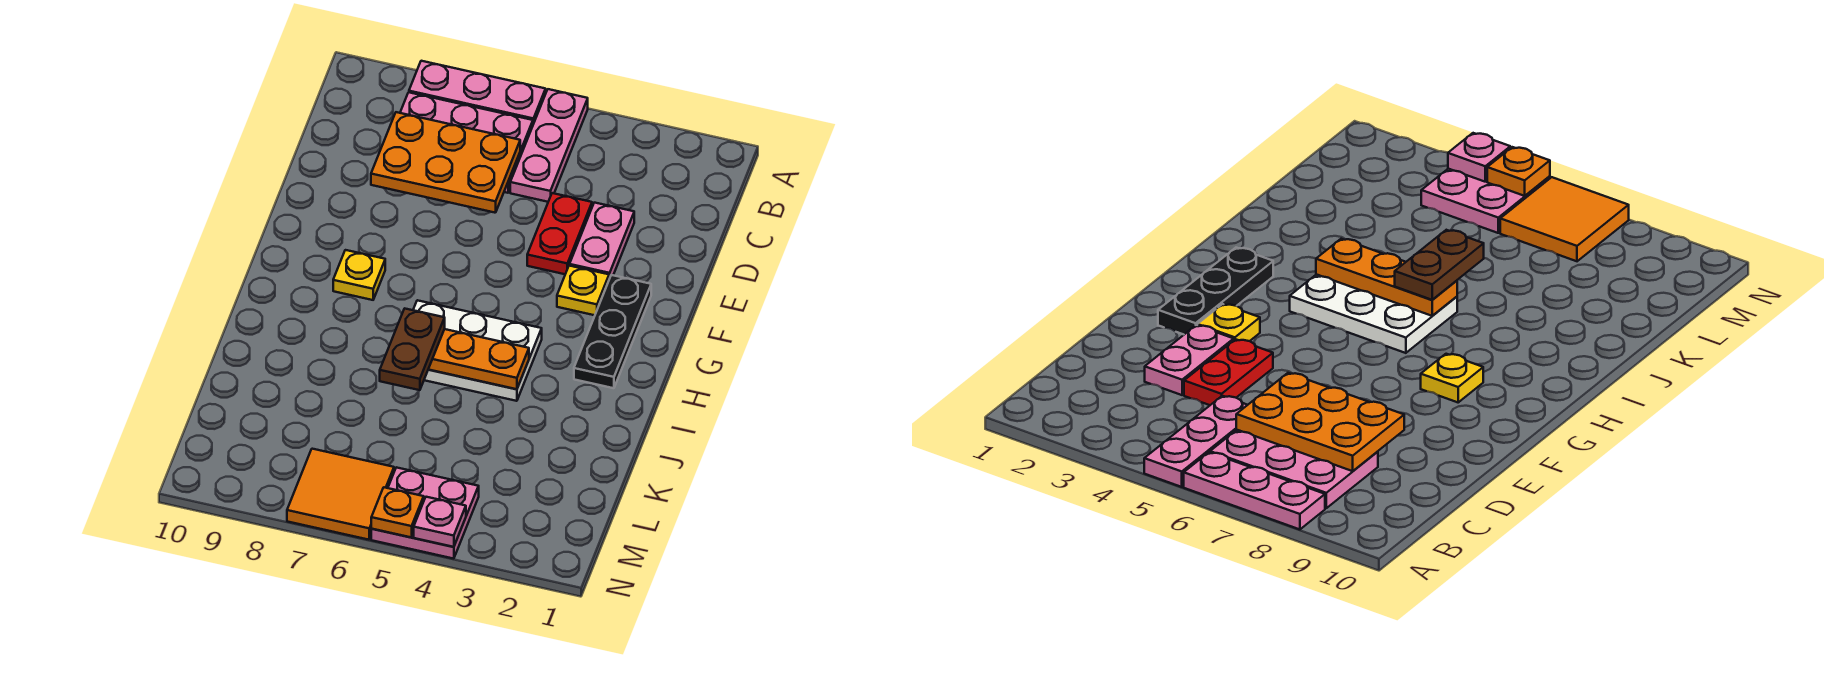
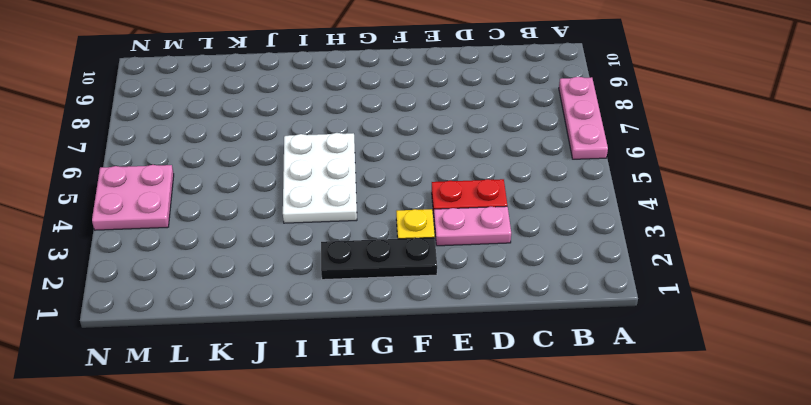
none -> pink plate A5:C5 level 1
none -> pink plate B6:C8 level 1
none -> yellow plate G8 level 1

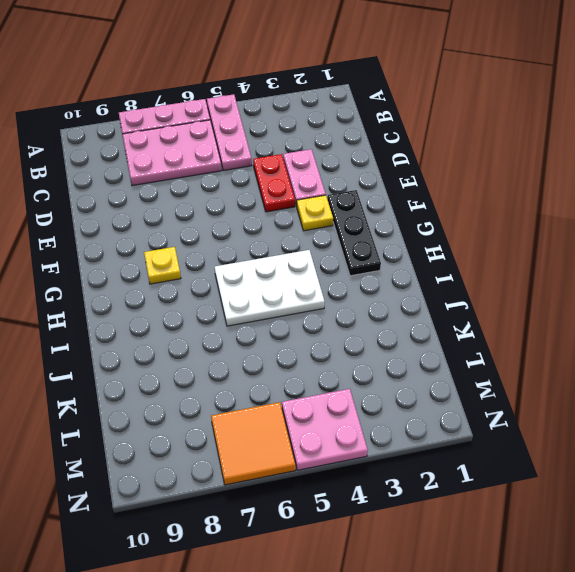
none -> orange plate C6:D8 level 2
none -> orange plate I4:I6 level 2
none -> pink plate N4 level 2

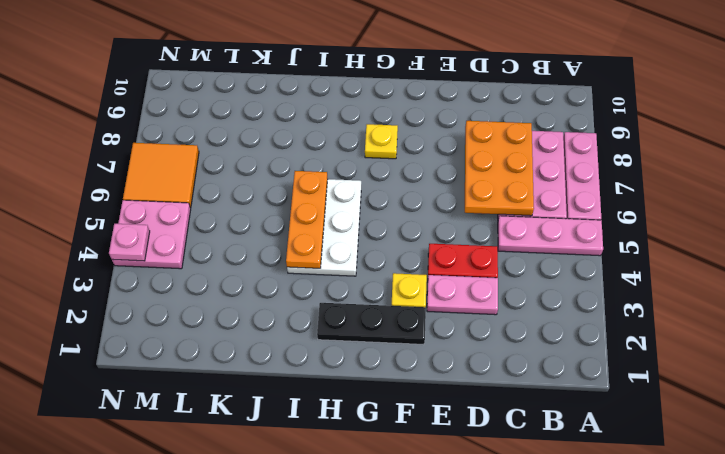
none -> orange plate N5 level 2
none -> brown plate I6:J6 level 3

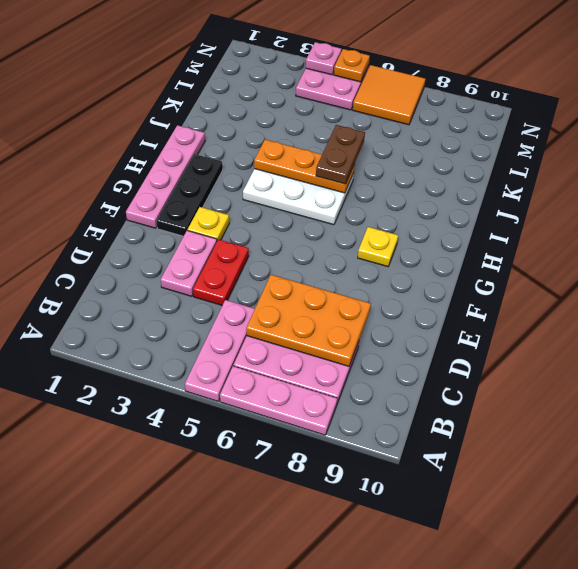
pink plate F1:I1 level 1 -> none

